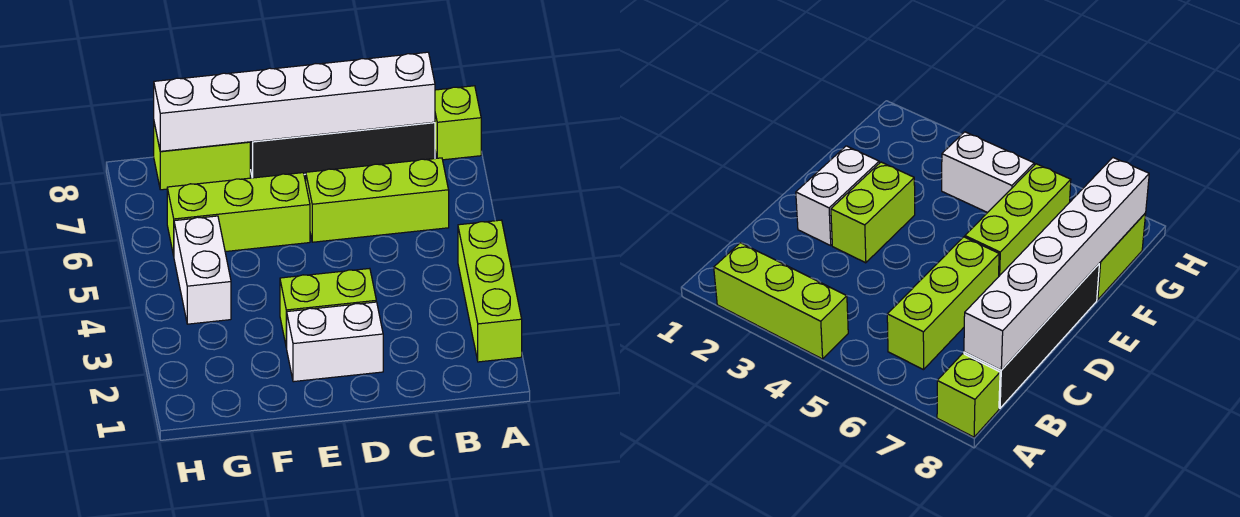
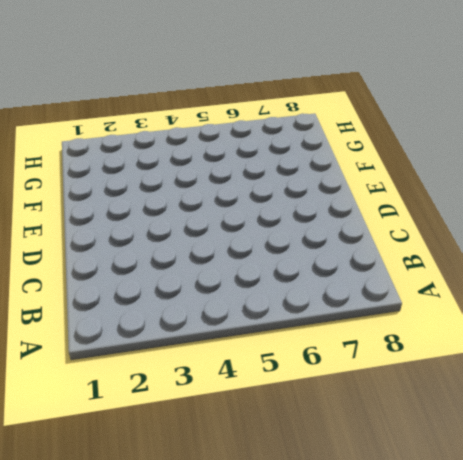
none -> lime brick A2:A4 level 1
none -> lime brick A8 level 1

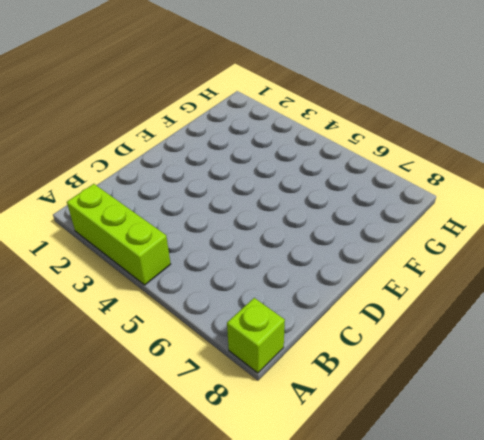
none -> lime brick B6:D6 level 1
none -> black brick B8:E8 level 1

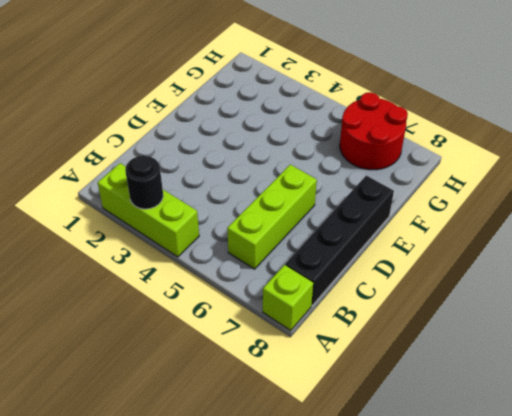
black round brick A3 level 2 -> none
red round brick G6:H7 level 1 -> lime brick E6:G6 level 1
none -> white brick D2:E2 level 1
none -> lime brick D3:E3 level 1

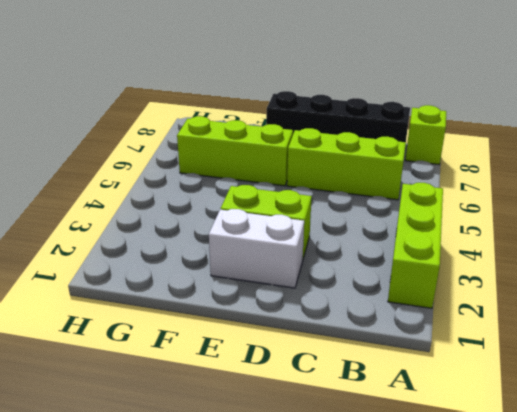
none -> lime brick F8:G8 level 1
none -> white brick G4:G5 level 1

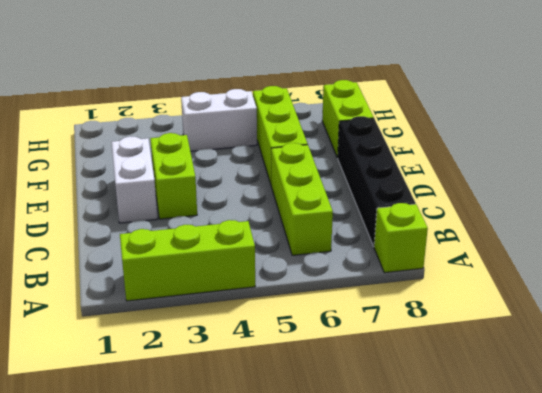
none -> white brick B8:G8 level 2

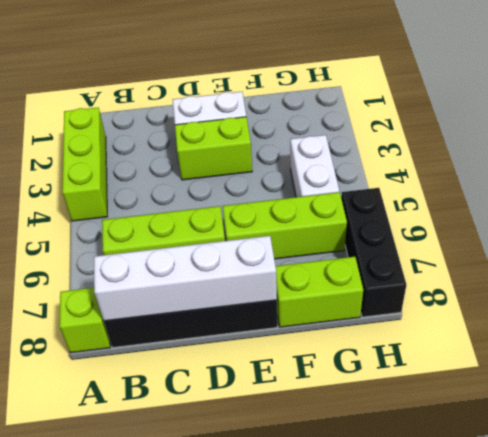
white brick B8:E8 level 2 -> white brick B8:G8 level 2
black brick H6:H8 level 1 -> none

